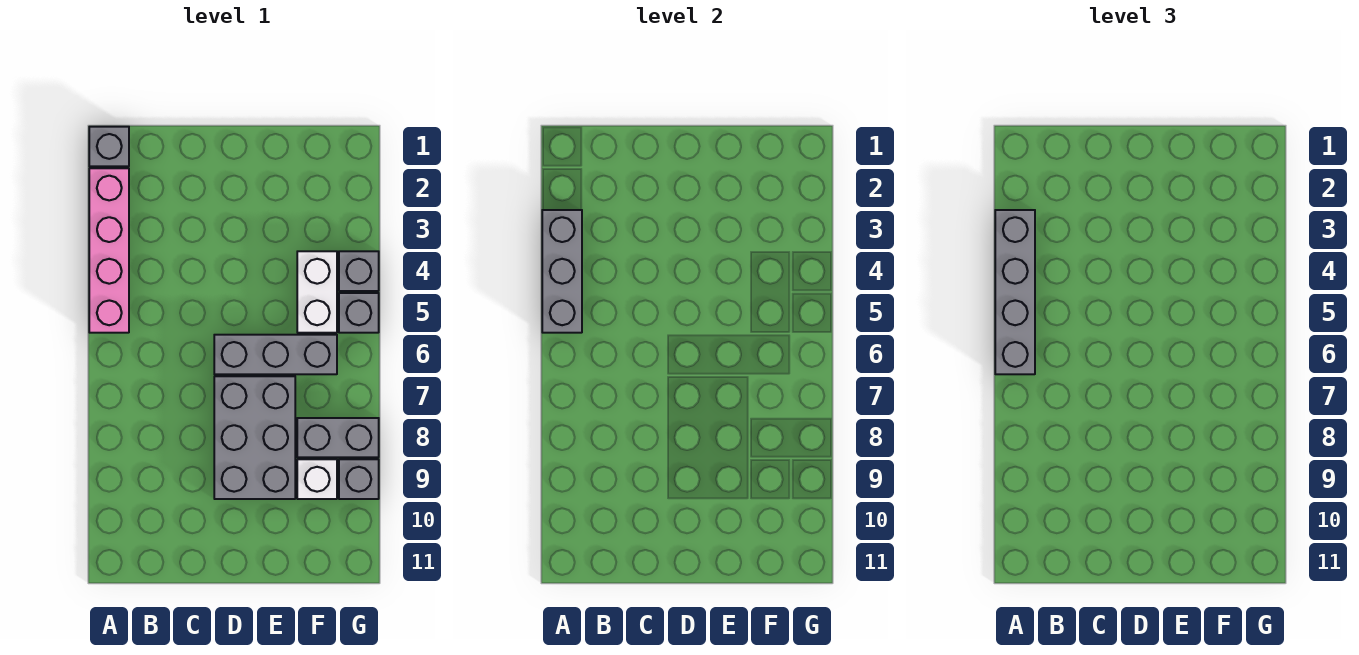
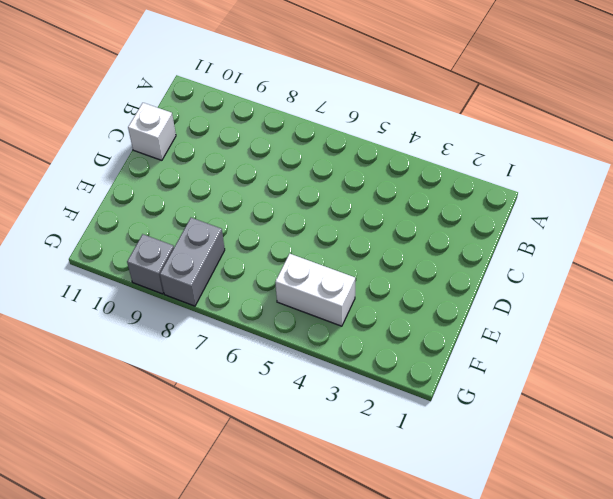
white brick C11 level 1 -> white brick F9 level 1
none -> grey brick A1 level 1
none -> pink brick A2:A5 level 1
none -> grey brick D6:F6 level 1

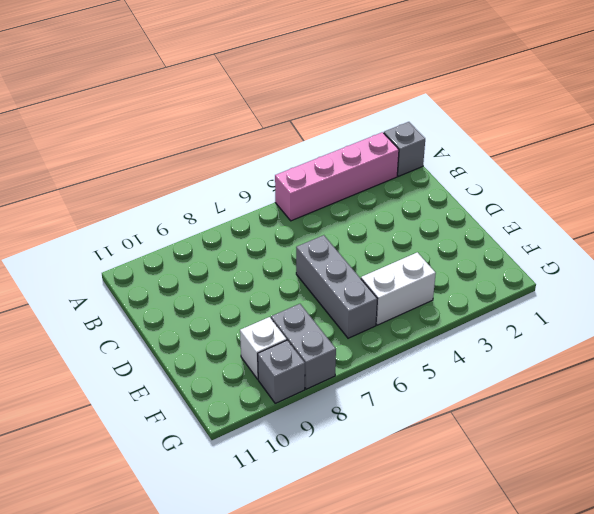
none -> grey brick D7:E9 level 1
none -> grey brick G4 level 1
none -> grey brick G5 level 1

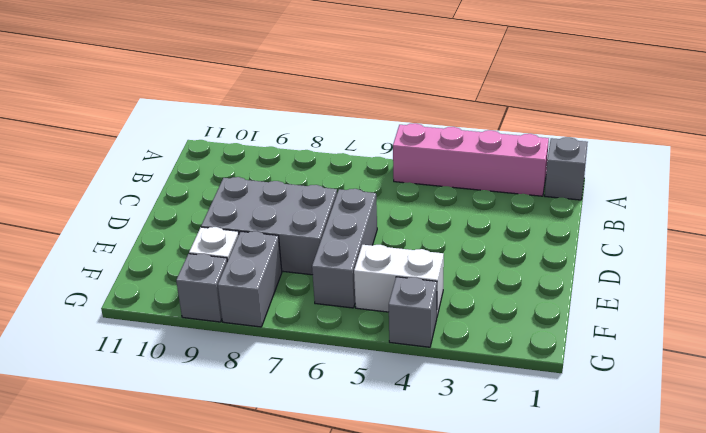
none -> grey brick G5 level 1
none -> grey brick A3:A5 level 2
none -> grey brick A3:A6 level 3

